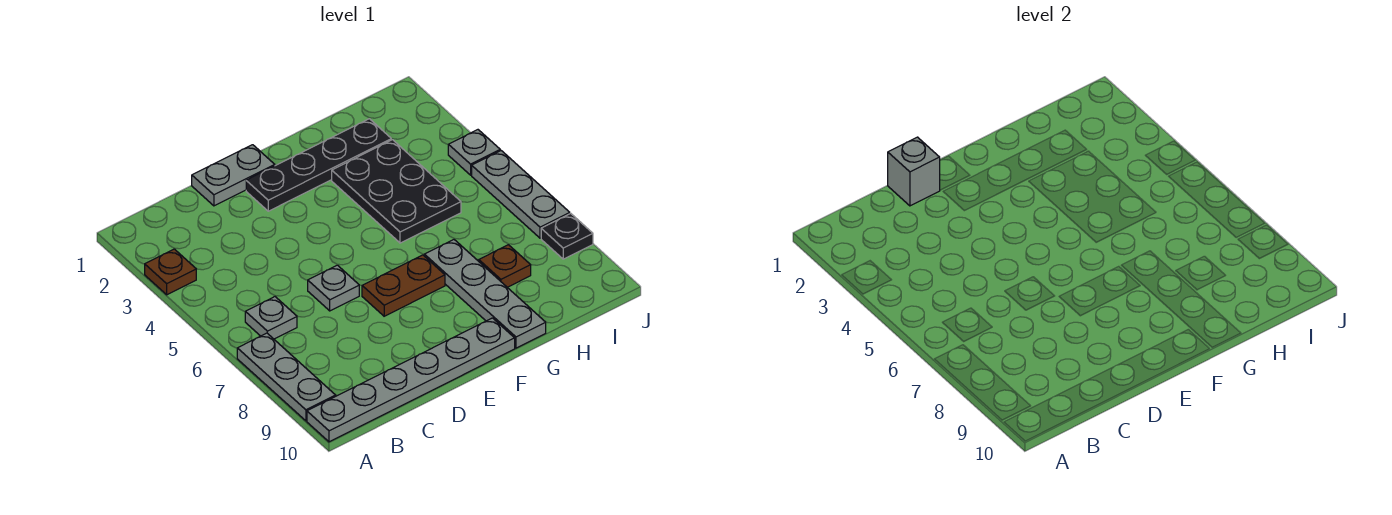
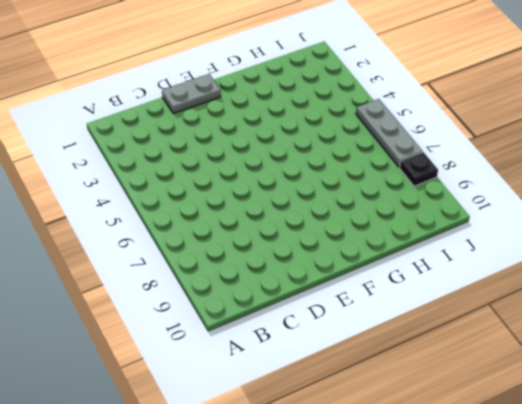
none -> brown plate A3 level 1
none -> grey plate A7:A9 level 1
none -> grey plate A10:F10 level 1

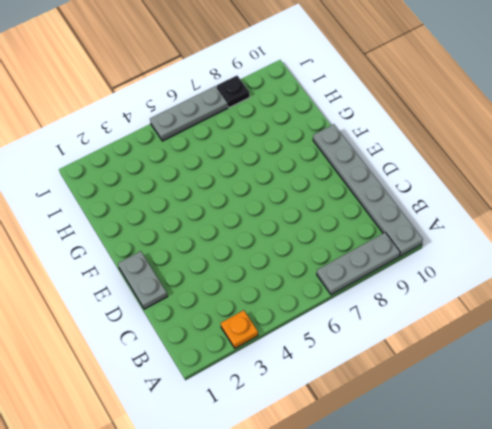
orange plate A3 level 1 -> brown plate A3 level 1
none -> grey plate B6 level 1
none -> grey plate D6 level 1
none -> black plate E2:H2 level 1

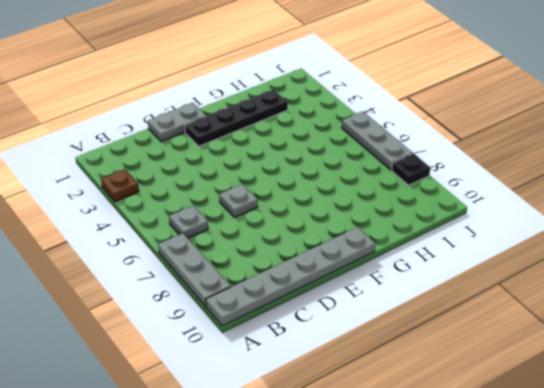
none -> brown plate E7:F7 level 1
none -> black plate G3:H5 level 1
none -> grey plate G7:G10 level 1

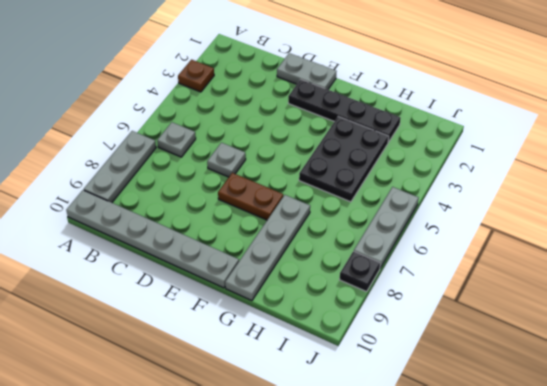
none -> brown plate H8 level 1
none -> grey plate J4 level 1
none -> grey brick D1 level 2

